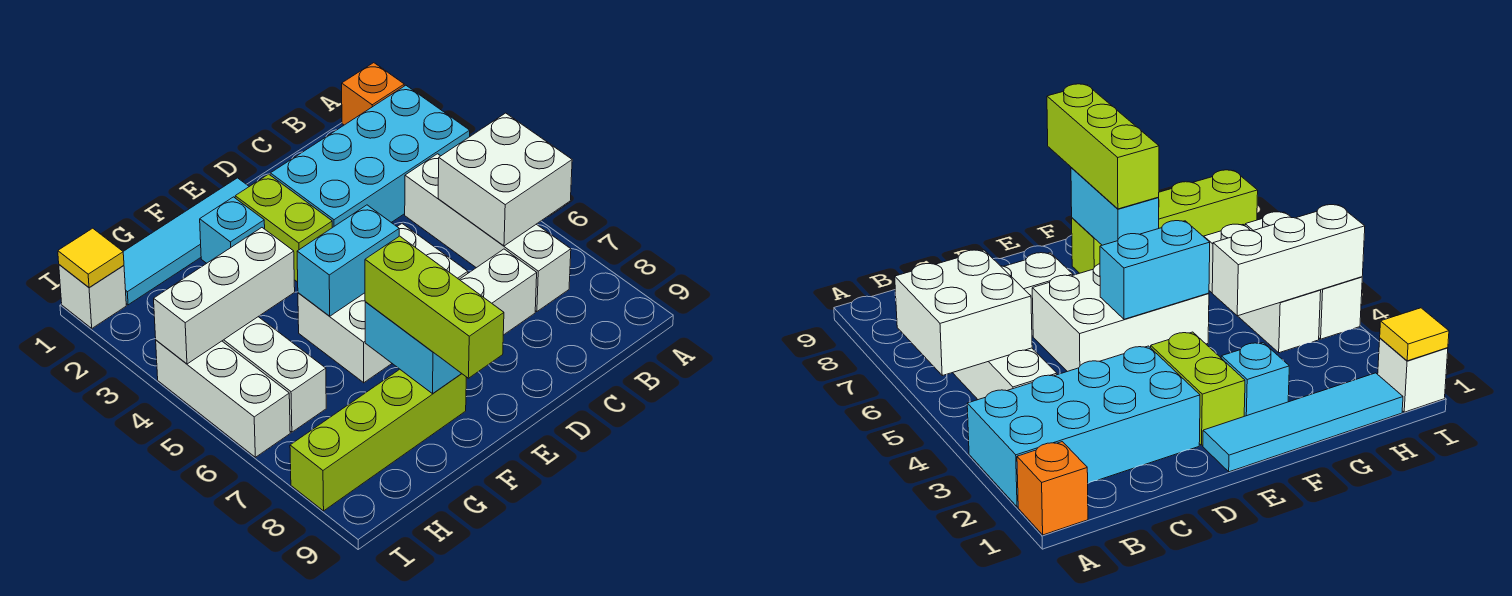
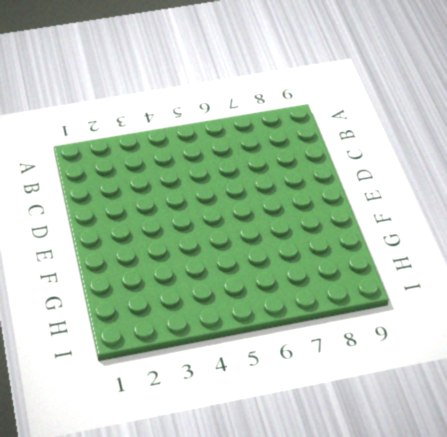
none -> orange brick A1 level 1
none -> cyan brick A2:D3 level 1
none -> white brick B4:B7 level 1

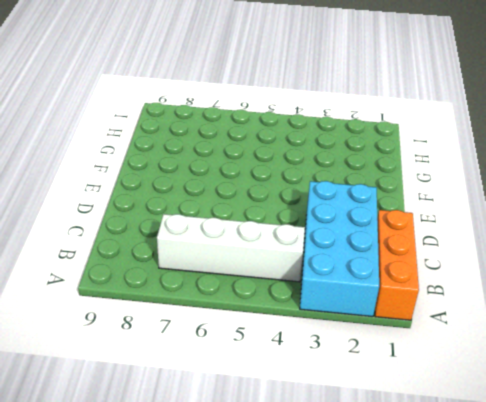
orange brick A1:C1 level 1 -> orange brick A1 level 1
none -> white brick C7:D7 level 1
none -> white brick D5:F6 level 1
none -> cyan tile E1:H1 level 1

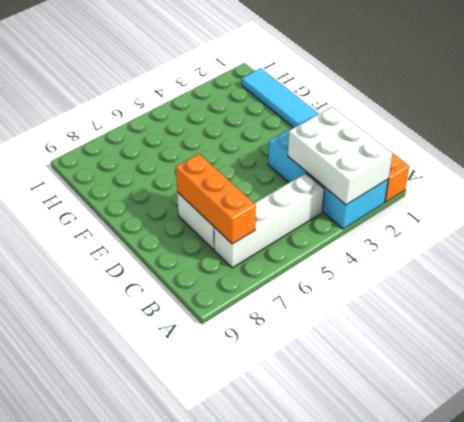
white brick A2:C3 level 2 -> white brick D5:F6 level 1
orange brick B7:D7 level 2 -> none
none -> lime brick E2:E3 level 1
none -> cyan brick F2 level 1
none -> lime brick F8:I8 level 1

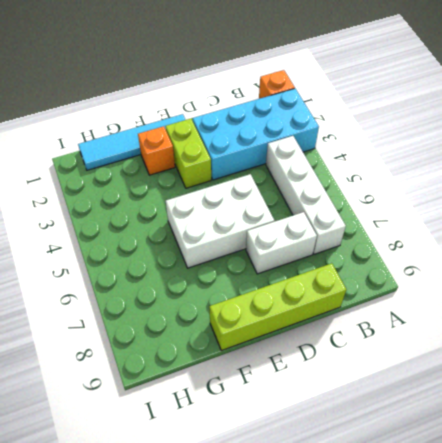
lime brick C9:F9 level 1 -> lime brick F8:I8 level 1
orange brick F2 level 1 -> cyan brick F2 level 1
none -> white brick H4:H6 level 1
none -> white brick I1 level 1
none -> white brick I4:I6 level 1

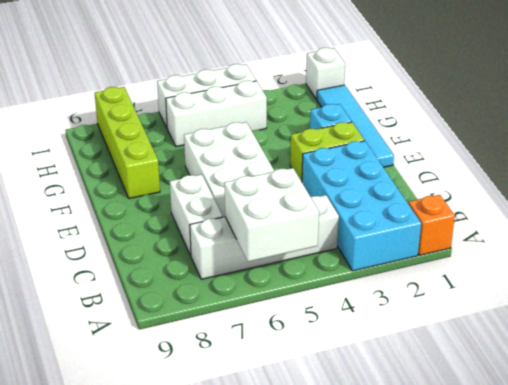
none -> cyan brick E5:F5 level 2
none -> cyan brick F7:F8 level 2
none -> white brick G4:I4 level 2

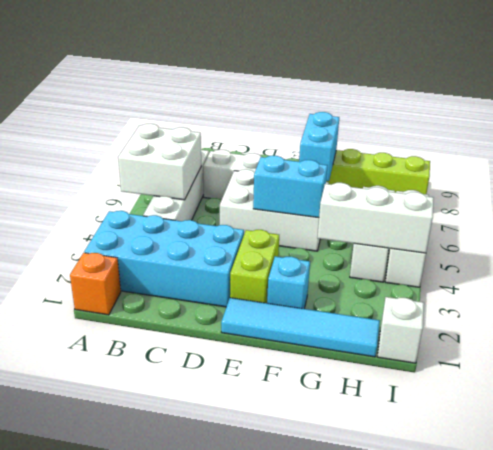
none -> yellow tile I1 level 2
none -> lime brick F7:F9 level 3

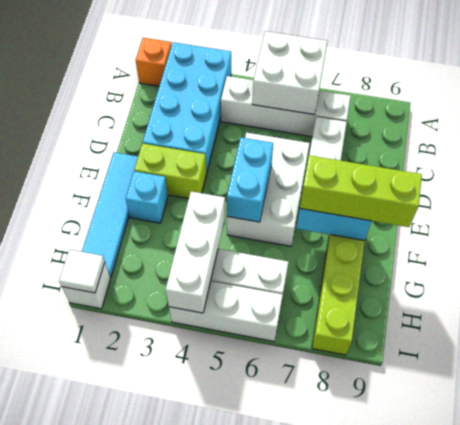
white tile I1 level 2 -> yellow tile I1 level 2

